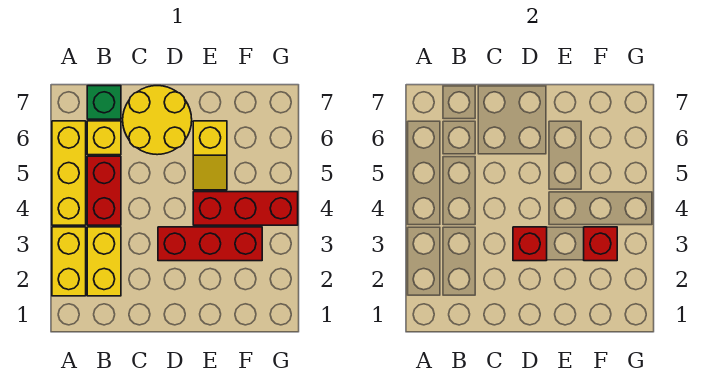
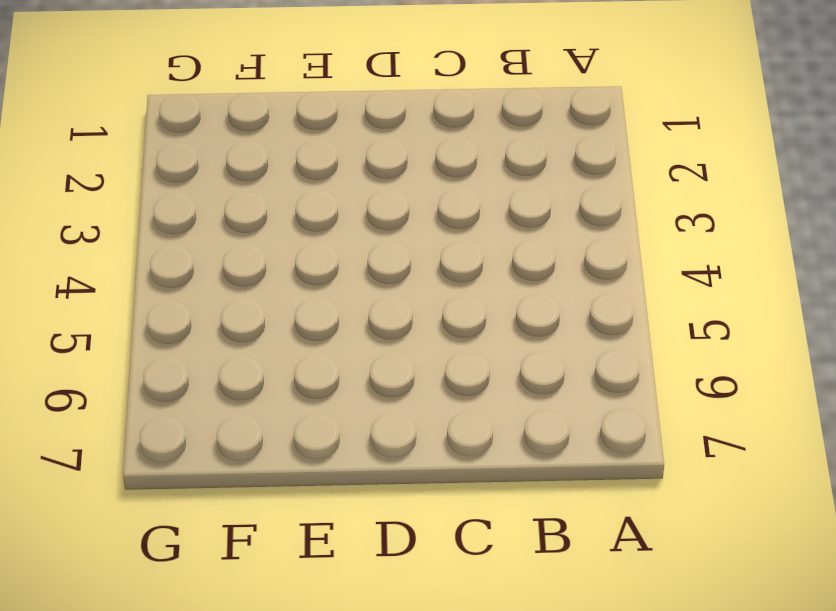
none -> yellow brick A2:A3 level 1
none -> yellow brick A4:A6 level 1
none -> yellow brick B2:B3 level 1

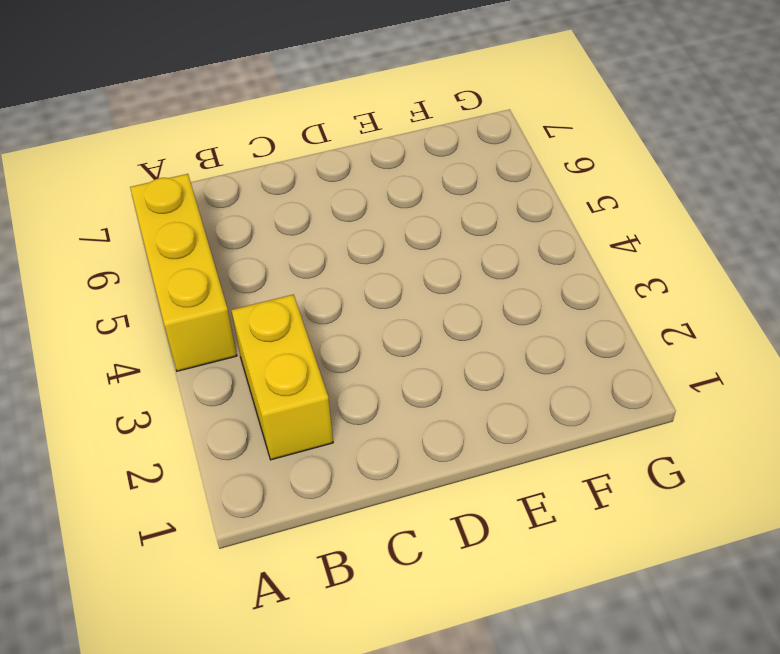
none -> yellow brick A2:A3 level 1
none -> red brick B4:B5 level 1
none -> yellow brick B6 level 1

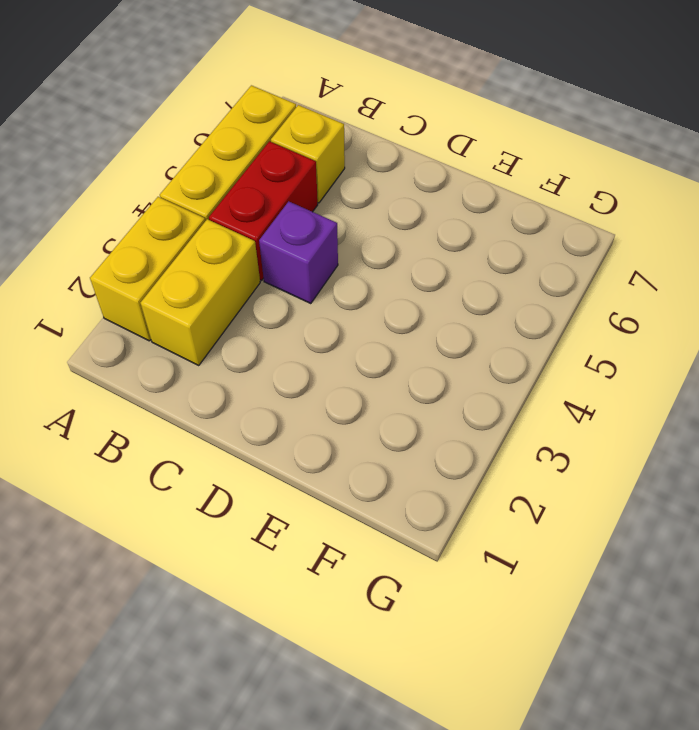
purple brick C4 level 1 -> none
none -> green brick B7 level 1
none -> yellow round brick C6:D7 level 1
none -> red brick D3:F3 level 1

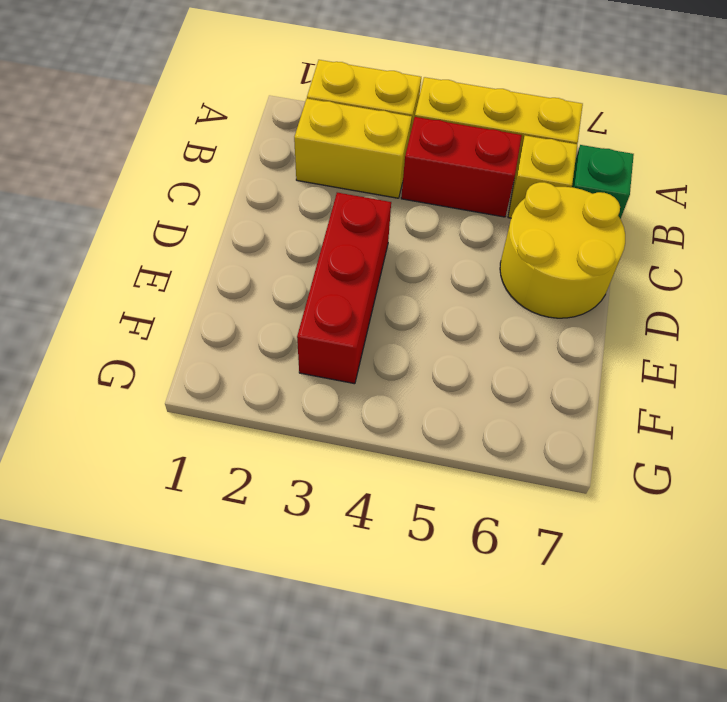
none -> red brick E4:G4 level 1
none -> yellow slope E5:E6 level 1 top 6
none -> red brick D3 level 2

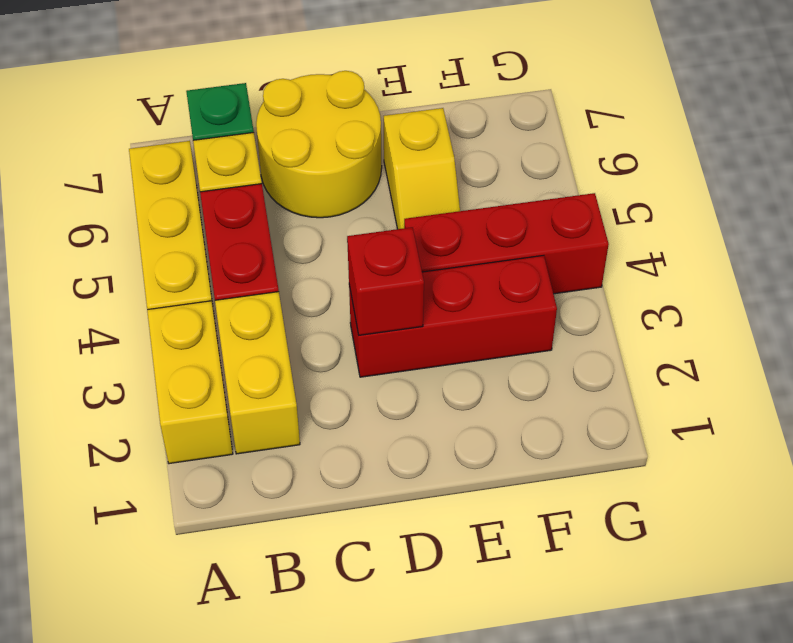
none -> red brick F3 level 2

